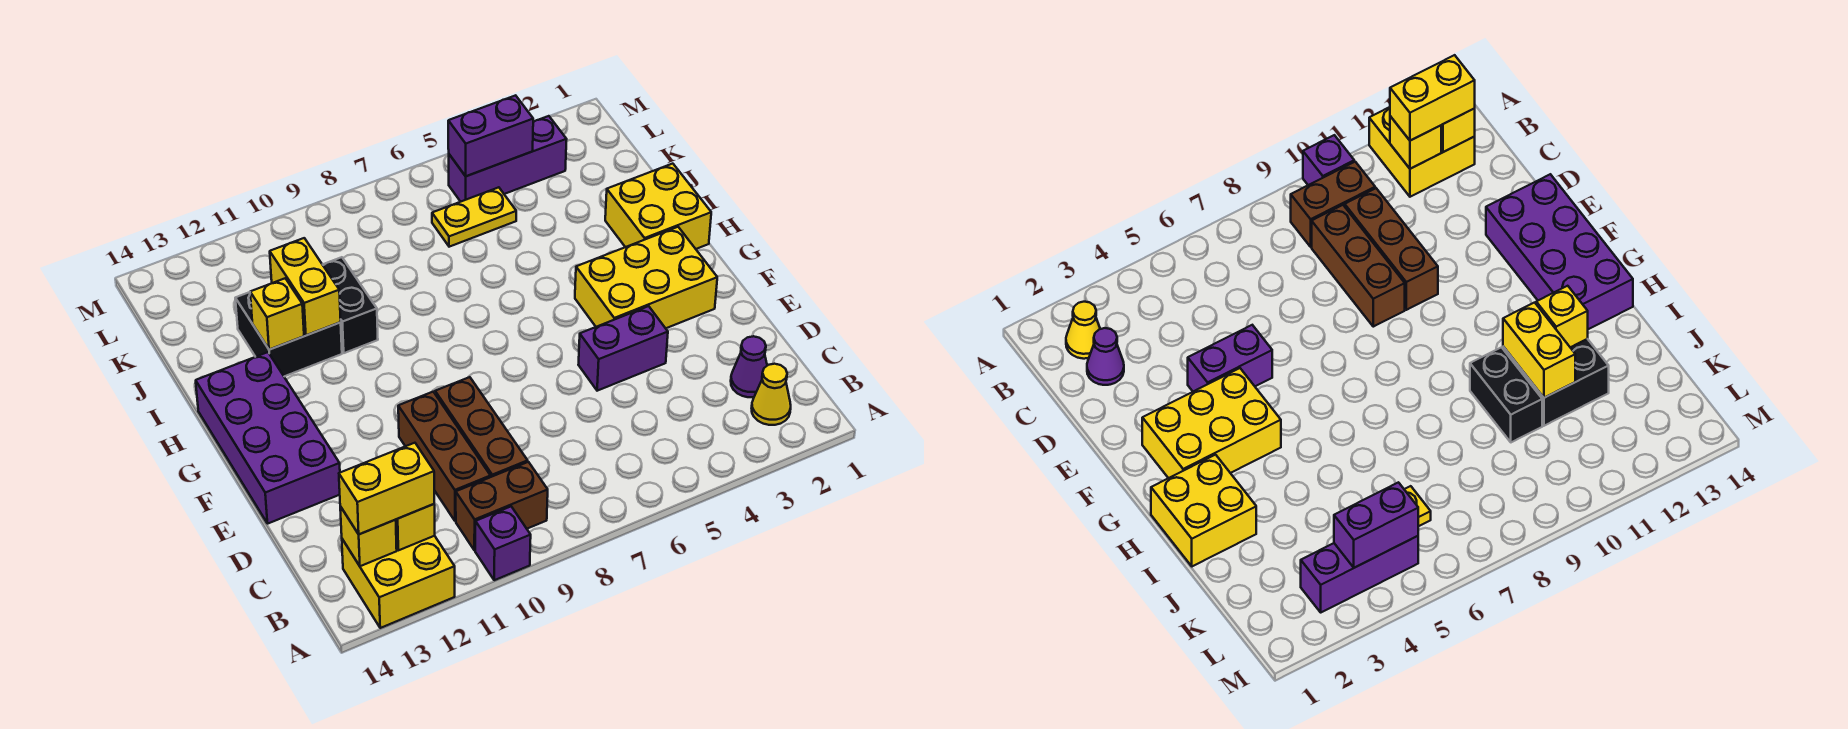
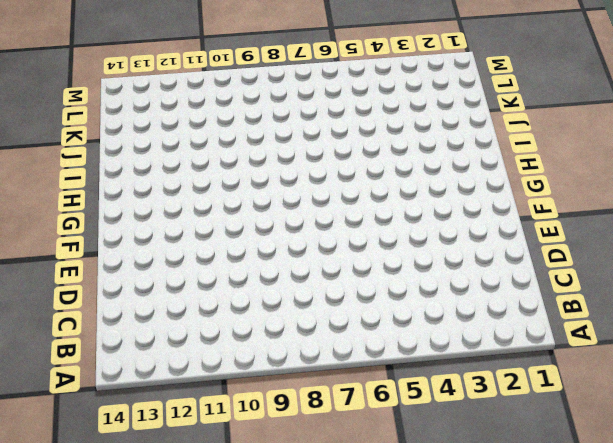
none -> purple brick A10 level 1
none -> yellow brick A12:B13 level 1
none -> yellow cone B2 level 1

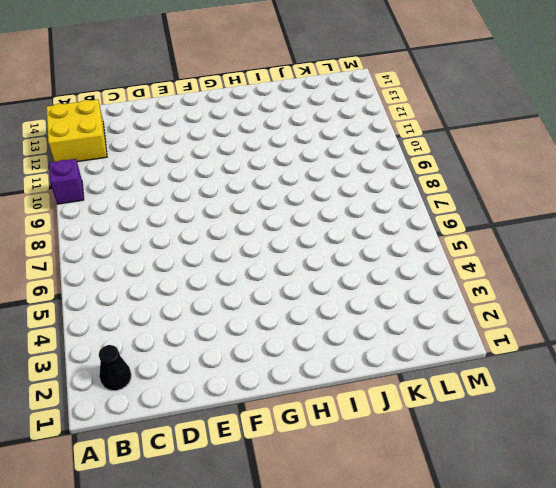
black cone B2 level 1 -> yellow cone B2 level 1
none -> brown brick B9:B10 level 1
none -> purple cone C2 level 1
none -> brown brick C9:E9 level 1

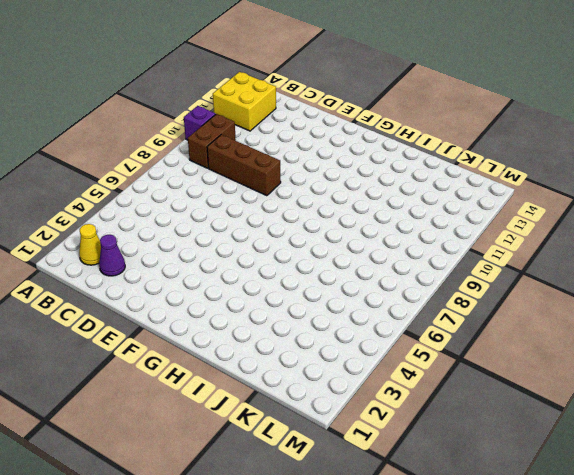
none -> brown brick C10:E10 level 1
none -> purple brick E4:E5 level 1
none -> purple brick E13:H14 level 1

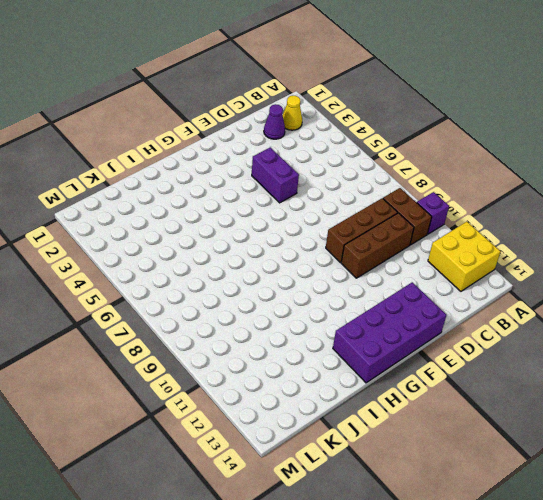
none -> yellow brick F2:G4 level 1
none -> yellow brick H1:I2 level 1
none -> black brick I10:J10 level 1

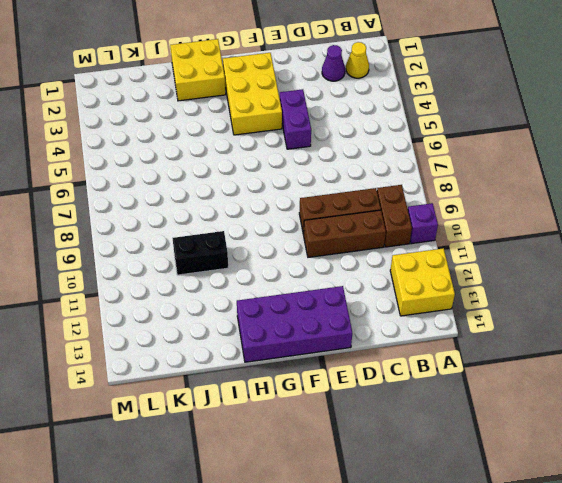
none -> black brick I11:J12 level 1
none -> yellow plate K5:K6 level 1
none -> purple brick L3:L5 level 1

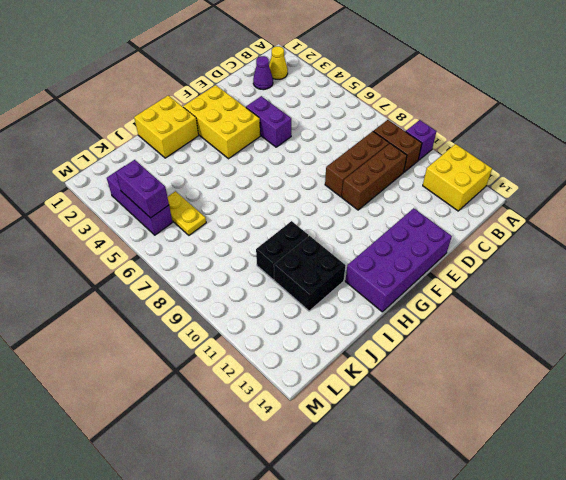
none -> yellow brick B12 level 2
none -> yellow brick B13 level 2
none -> yellow brick I11:J11 level 2

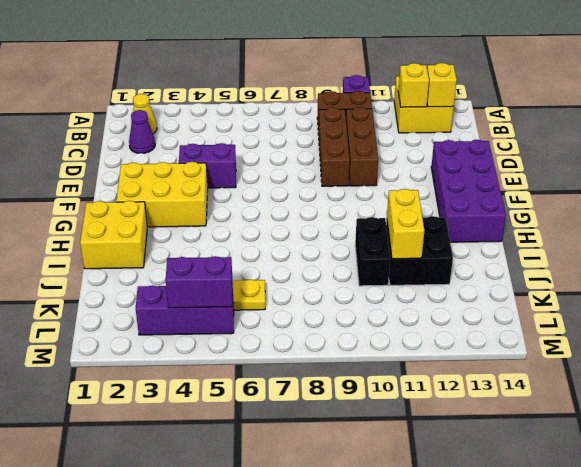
none -> yellow brick I12 level 2
none -> yellow brick B12:B13 level 3

